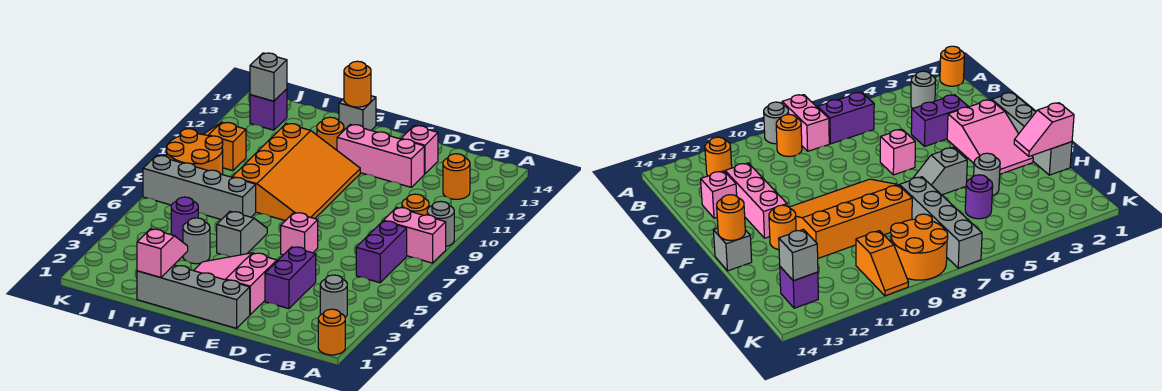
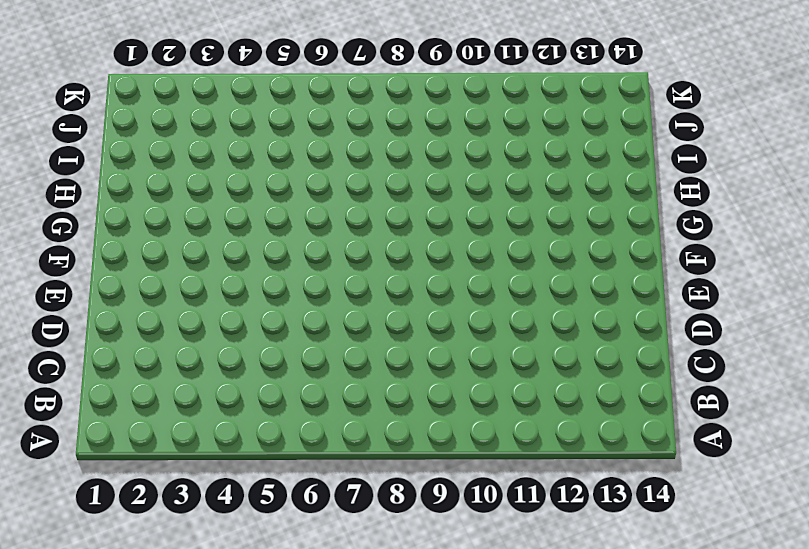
none -> orange round brick A1 level 1
none -> pink brick A8:B8 level 1
none -> grey round brick A9 level 1

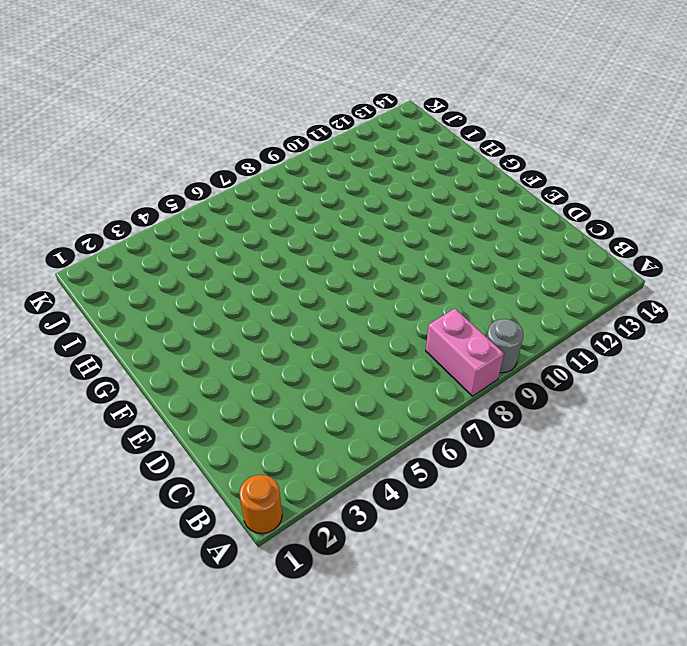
none -> grey round brick B3 level 1
none -> purple brick B6:B7 level 1
none -> orange round brick B9 level 1

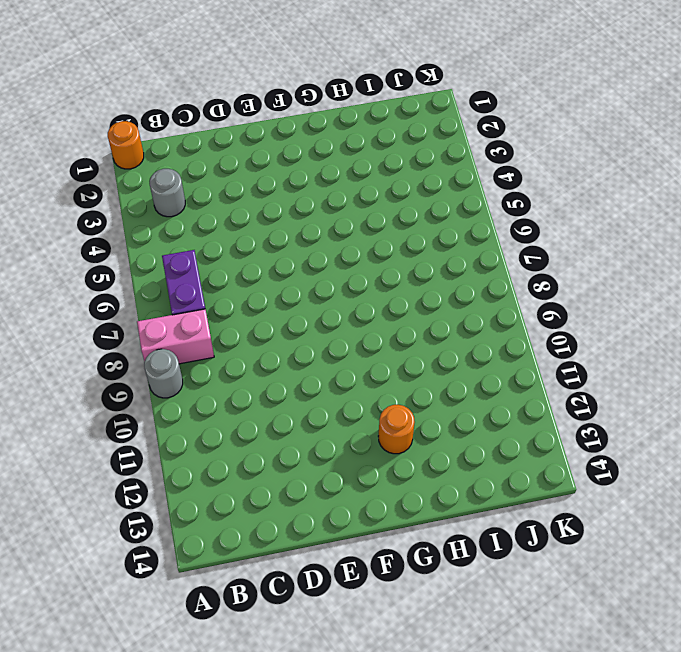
none -> orange round brick B9 level 1
none -> orange round brick B12 level 1
none -> purple brick D3:D4 level 1

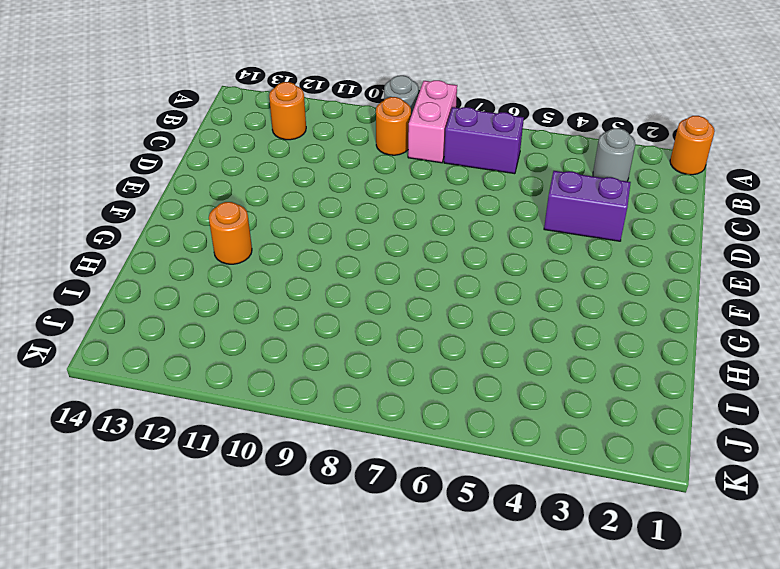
none -> pink brick D12:F12 level 1
none -> pink brick D13 level 1
none -> grey brick E1:H1 level 1

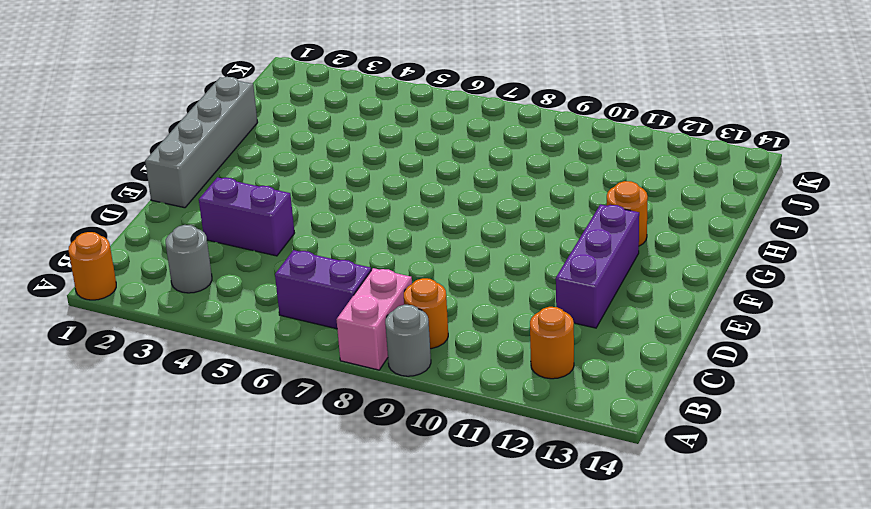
purple brick D12:F12 level 1 -> pink brick D12:F12 level 1
none -> pink brick D13 level 1
none -> pink slope E2:G3 level 1 top E
none -> pink brick E6 level 1

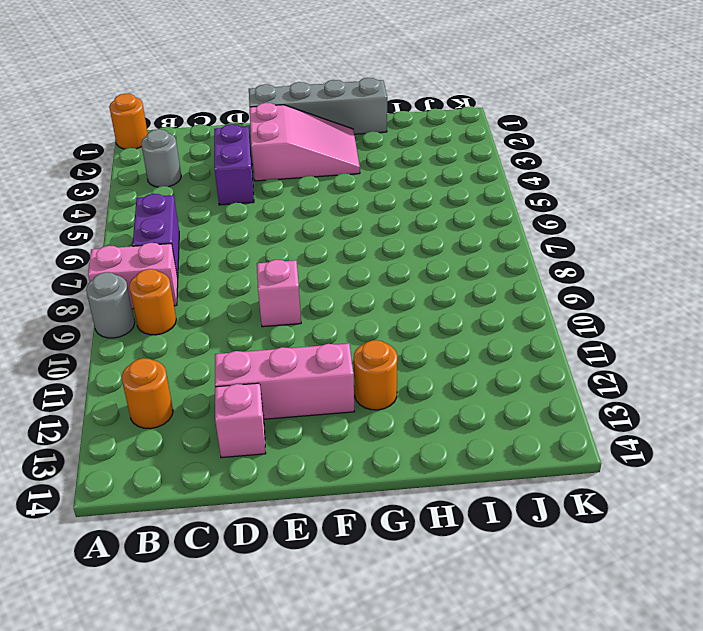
pink brick E9 level 1 -> pink brick E6 level 1
none -> orange slope F8:H11 level 1 top H
none -> grey slope G5:G6 level 1 top 5
none -> grey brick G14 level 1

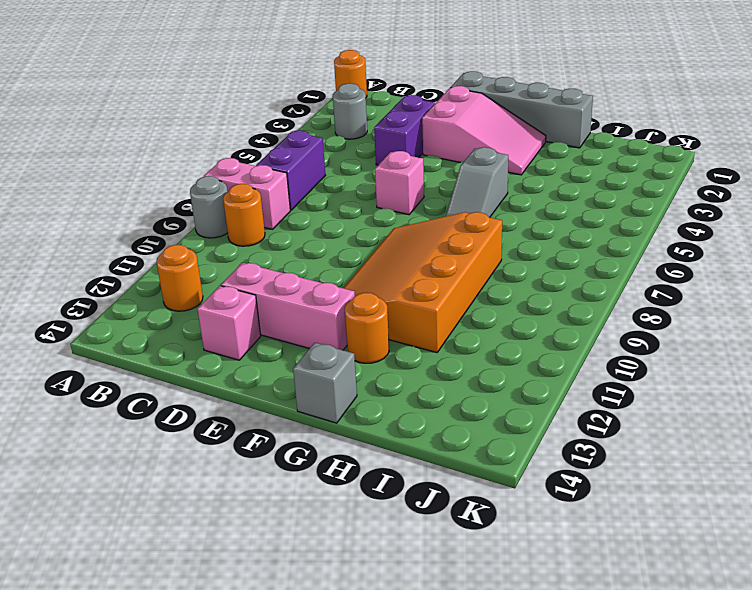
none -> grey round brick H4 level 1
none -> grey brick H7:K7 level 1
none -> purple round brick I5 level 1

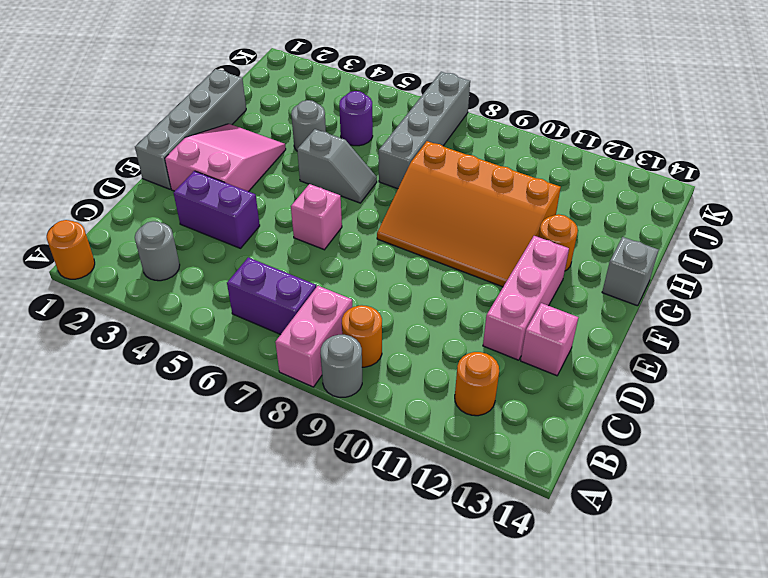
none -> orange round brick J8:K9 level 1
none -> orange slope J10:K10 level 1 top J
none -> purple brick J13 level 1

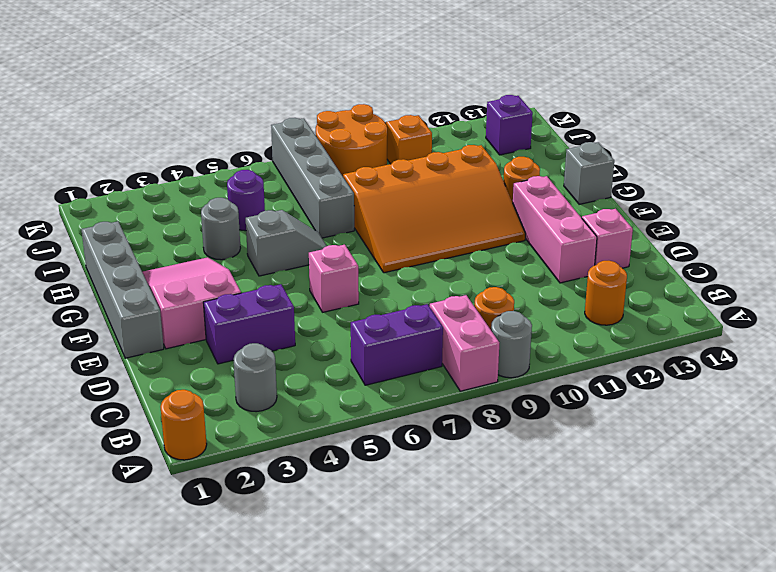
none -> orange round brick G14 level 2
none -> pink slope H1:H2 level 2 top 1
none -> grey brick J13 level 2

